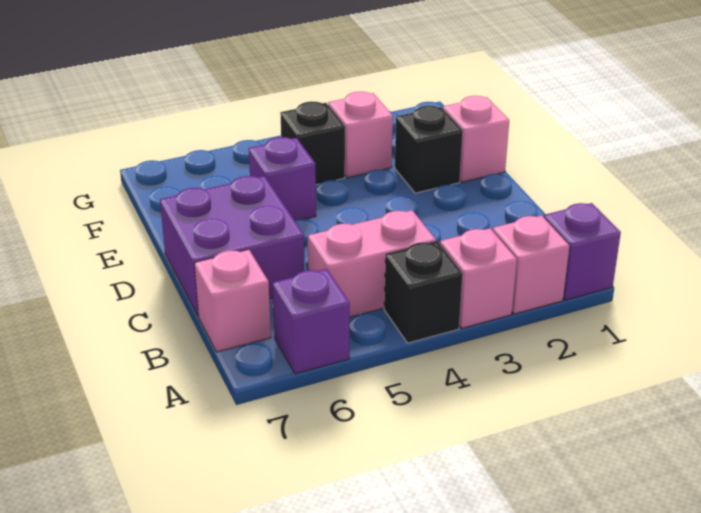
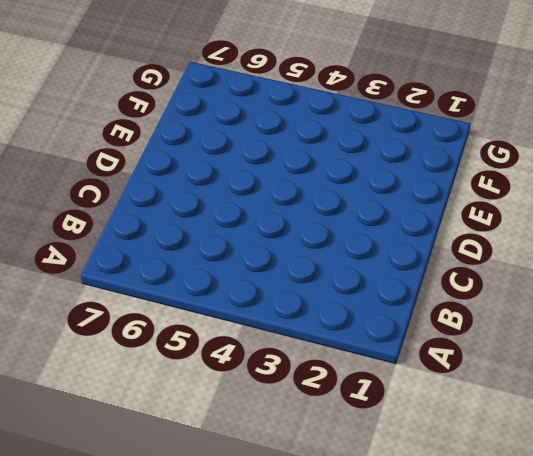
none -> purple brick A1 level 1
none -> pink brick A2 level 1
none -> pink brick A3 level 1

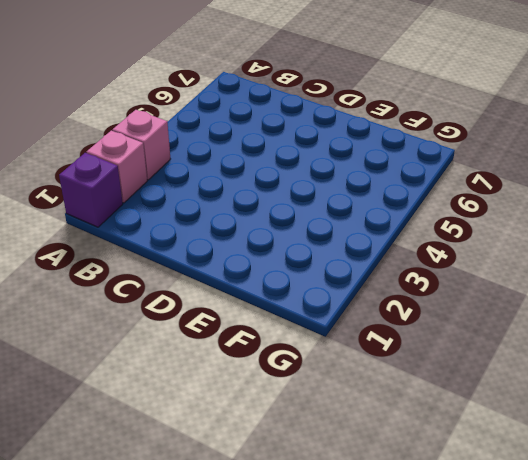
none -> black brick A4 level 1
none -> purple brick A6 level 1
none -> pink brick B4:B5 level 1

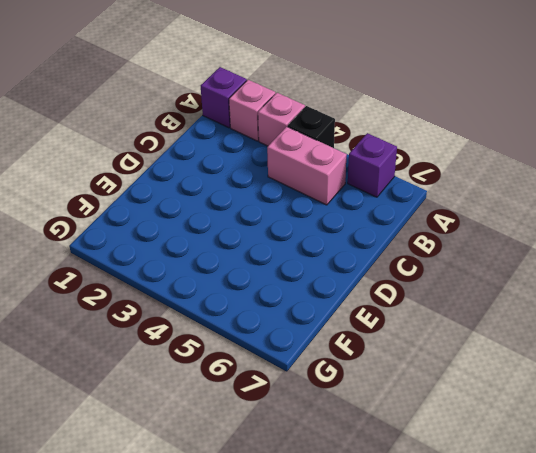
none -> pink brick B7 level 1
none -> purple brick C6:D7 level 1
none -> pink brick E1 level 1

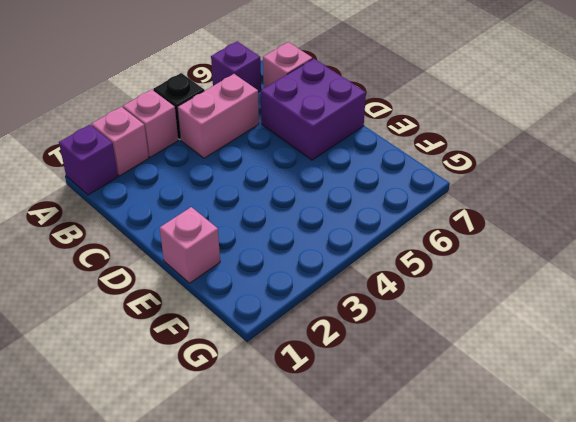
none -> black brick E2 level 1
none -> purple brick E5 level 1
none -> pink brick F3 level 1

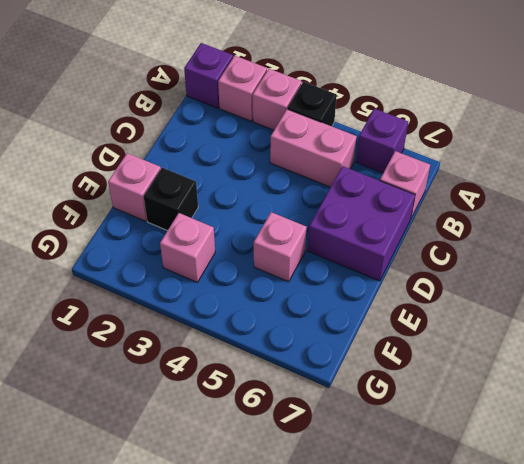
pink brick E5 level 1 -> purple brick E5 level 1
none -> black brick F4 level 1

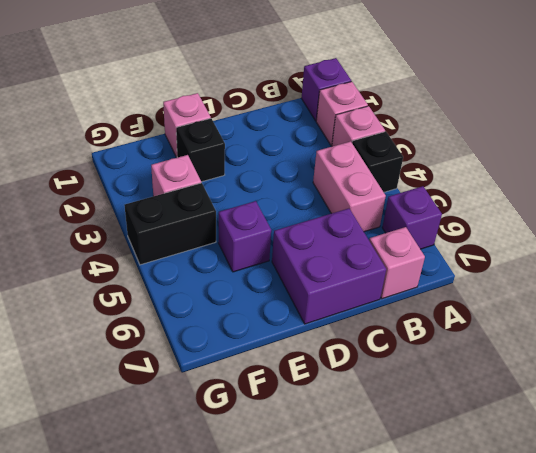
black brick F4:G4 level 1 -> black brick F4 level 1

